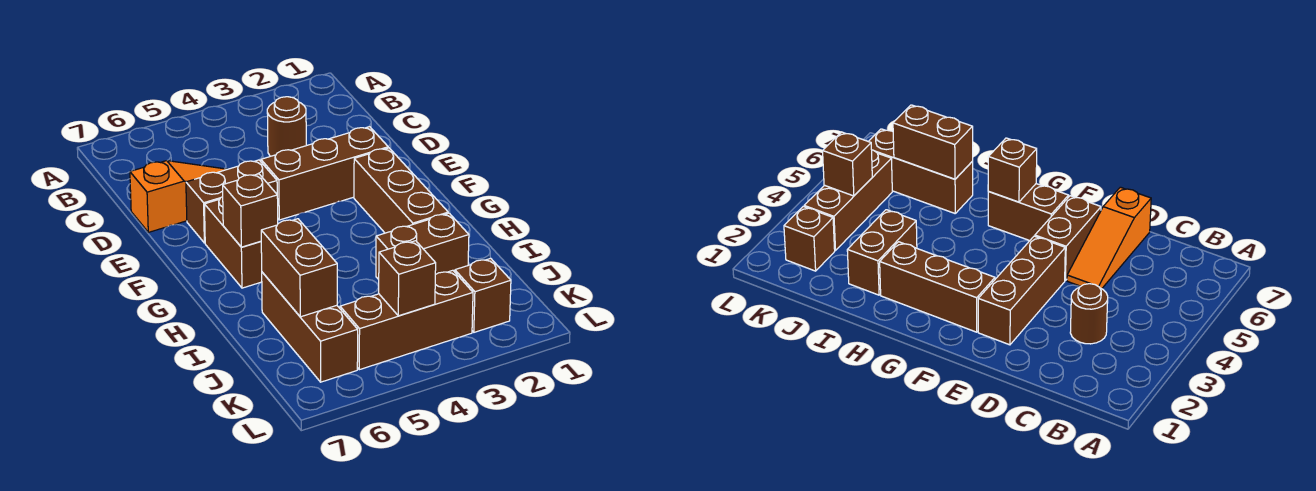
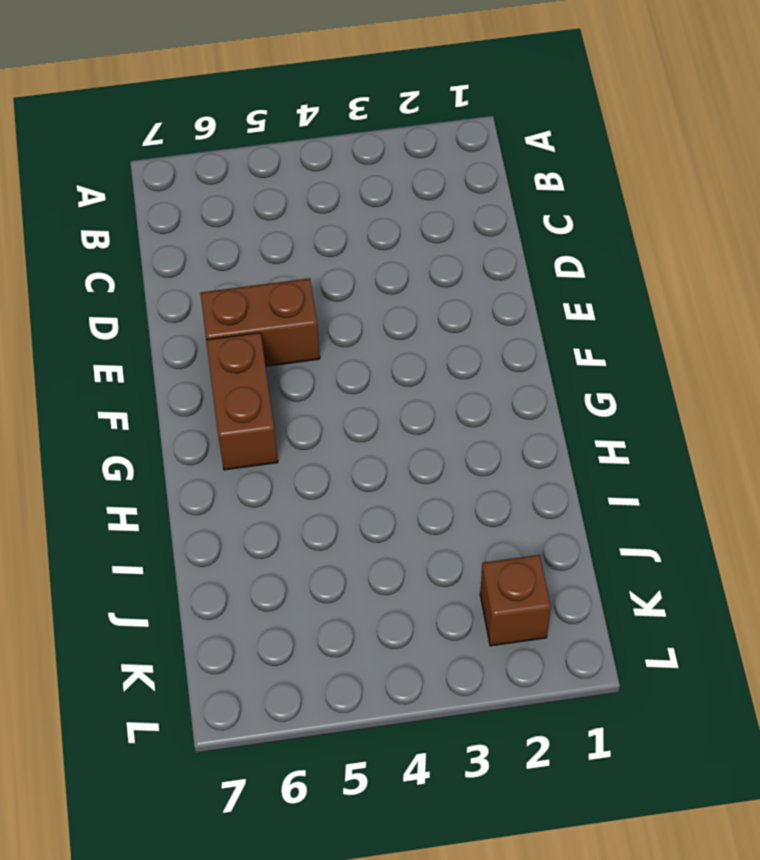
none -> brown round brick C3 level 1
none -> orange slope D5:D7 level 1 top 7
none -> brown brick E2:E4 level 1

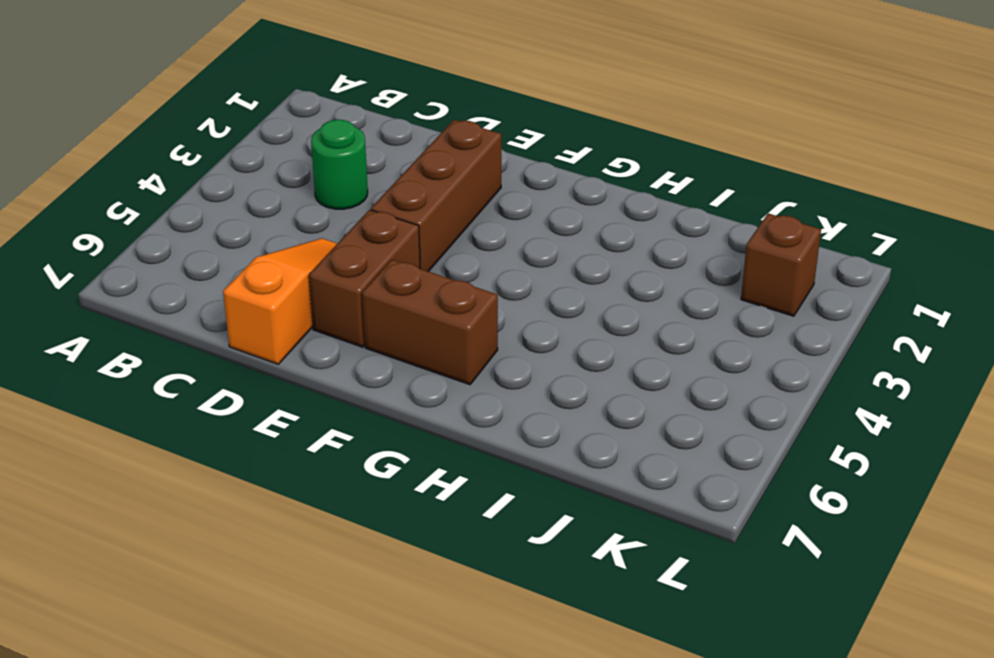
green round brick C3 level 1 -> brown round brick C3 level 1
none -> brown brick F2:H2 level 1
none -> brown brick I2:I3 level 1
none -> brown brick I6:K6 level 1

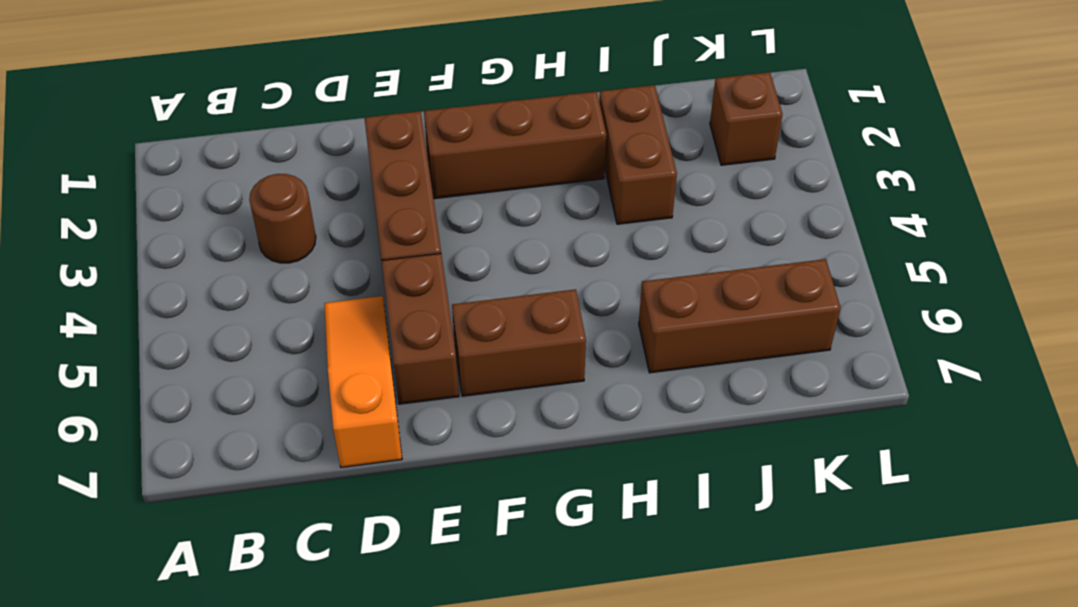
none -> brown brick K3:K5 level 1
none -> brown brick G6 level 2
none -> brown brick I6:J6 level 2

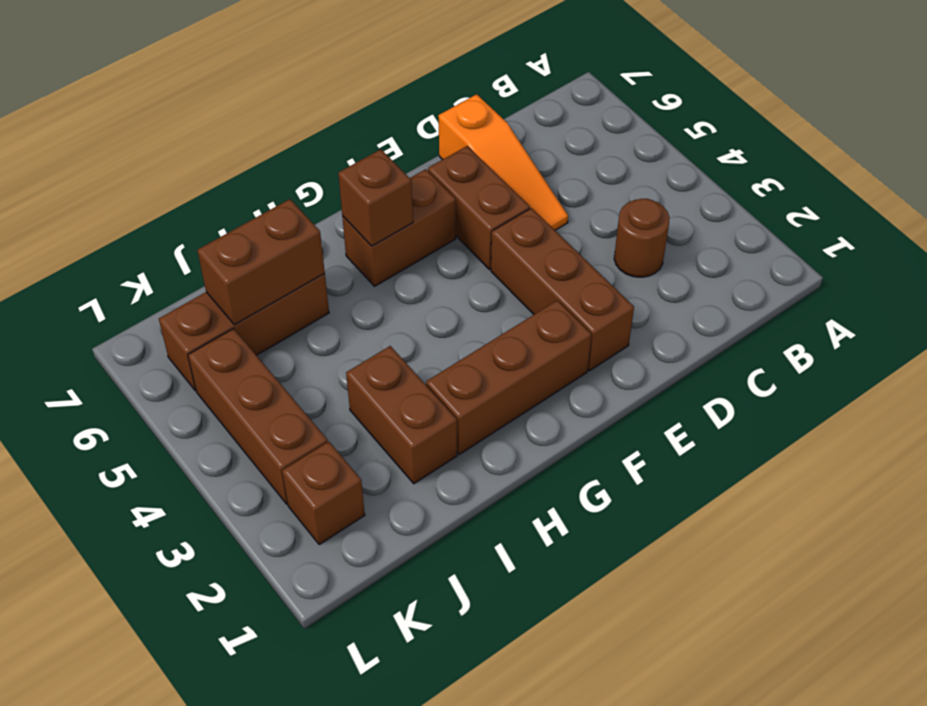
none -> brown brick K4 level 2

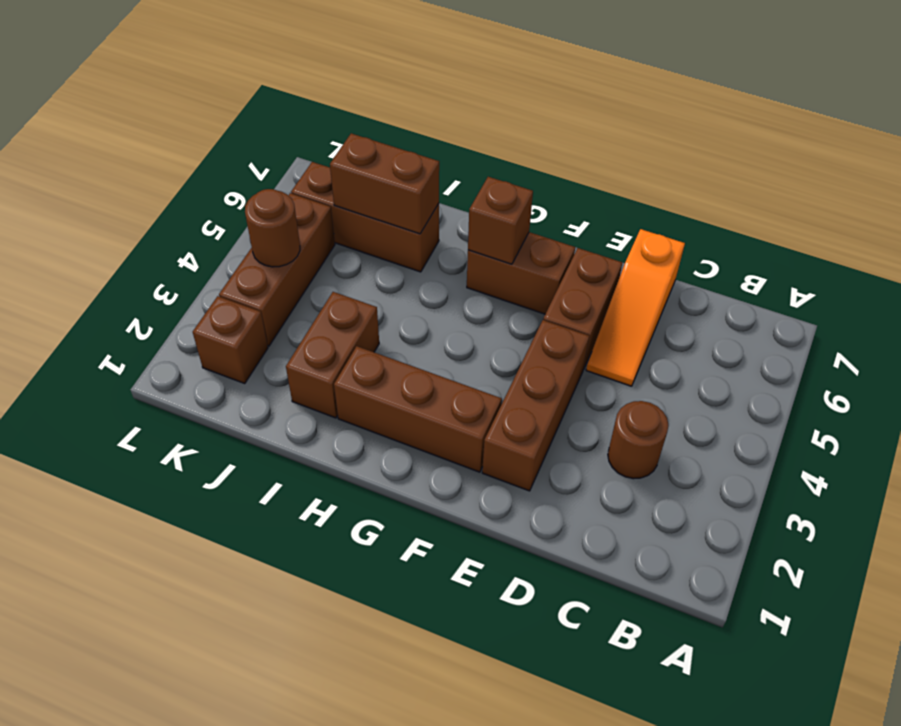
brown round brick K4 level 2 -> brown brick K4 level 2

